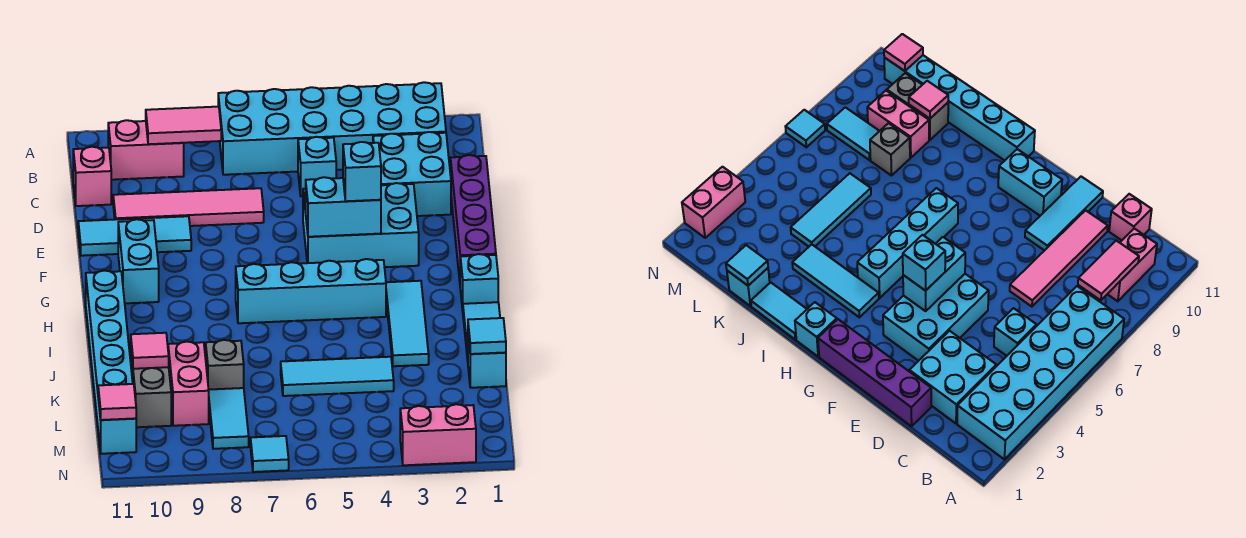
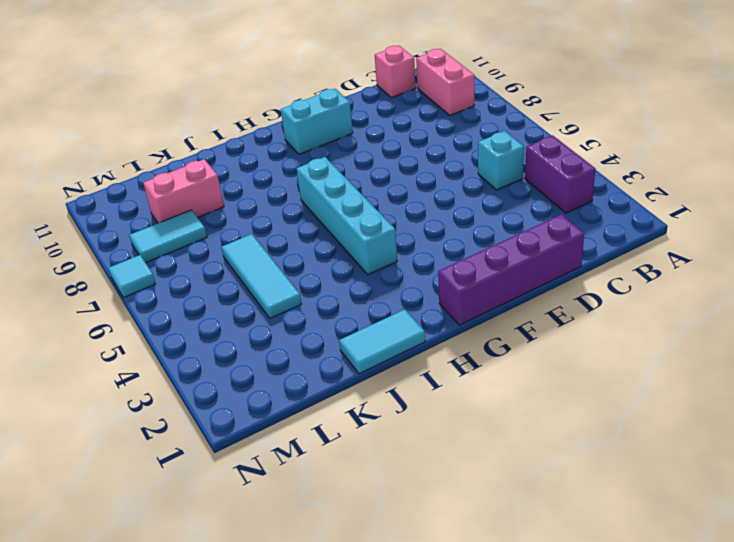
purple brick B3:B4 level 1 -> cyan brick A2:B7 level 1
none -> cyan brick C2:D3 level 1
none -> pink tile D7:D10 level 1
none -> cyan brick E3:F5 level 1

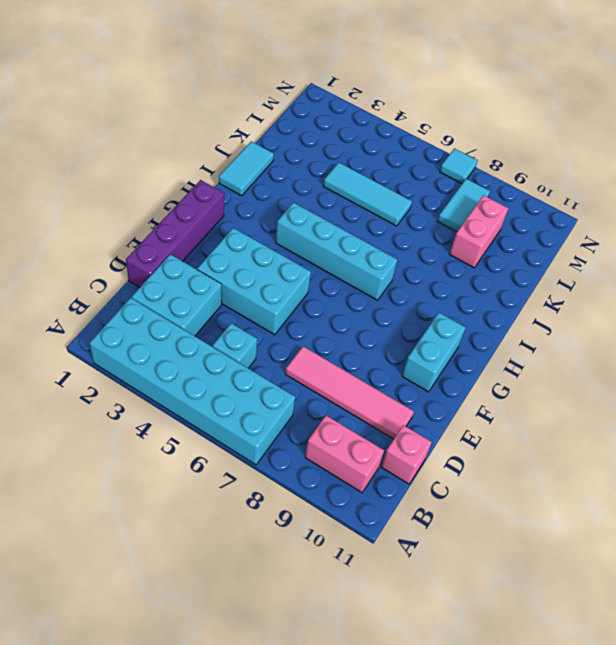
none -> cyan tile E9:E11 level 1
none -> cyan brick H1 level 1
none -> cyan tile H3:J3 level 1

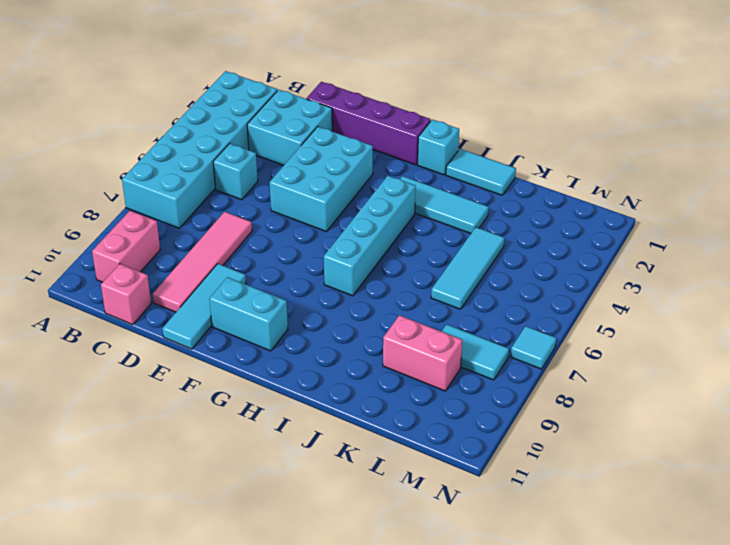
none -> cyan brick H11:M11 level 1
none -> cyan brick K1 level 1
none -> grey brick K8 level 1

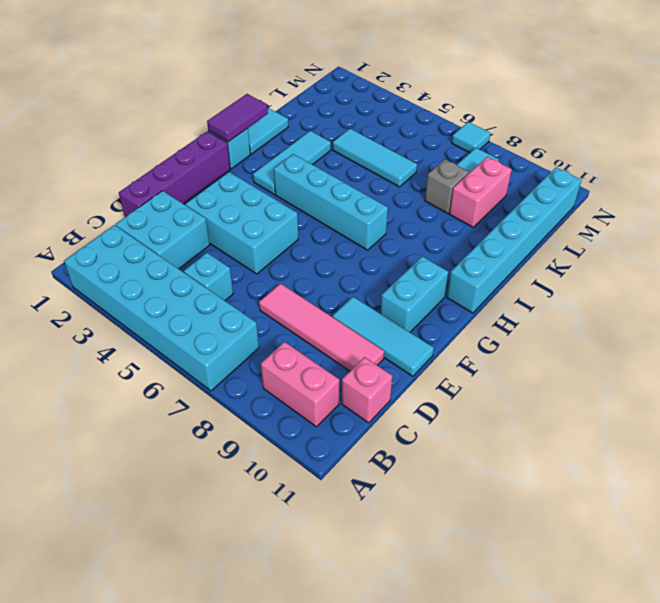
purple tile H1:I1 level 2 -> none
none -> cyan brick K1 level 1
none -> grey brick K10:L10 level 1
none -> pink brick N2:N3 level 1

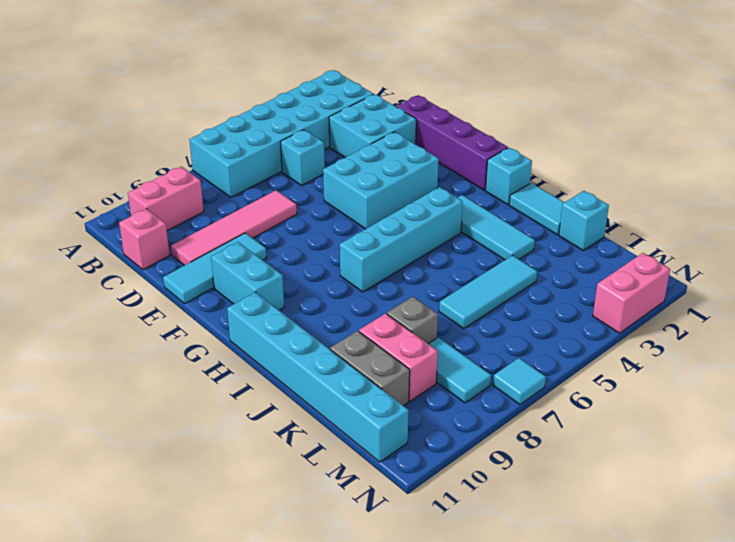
none -> pink tile B8:B9 level 2
none -> cyan brick F4:F5 level 2
none -> cyan tile K1 level 2

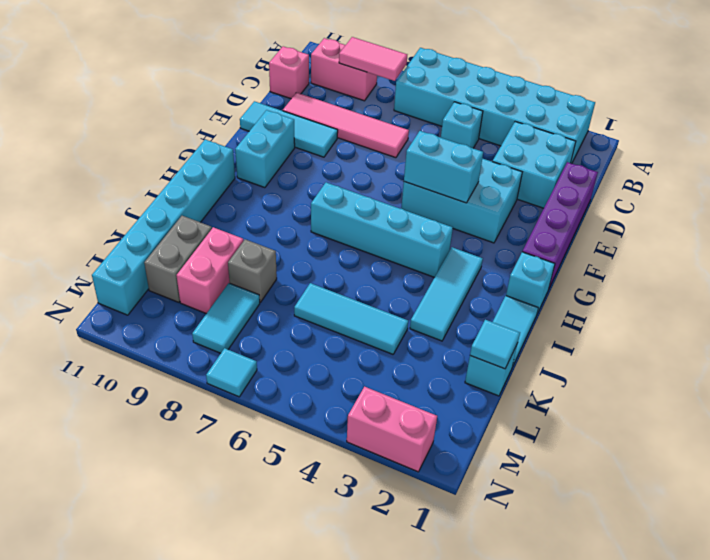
none -> pink tile K10 level 2
none -> pink tile M11 level 2
none -> cyan brick F4 level 3

